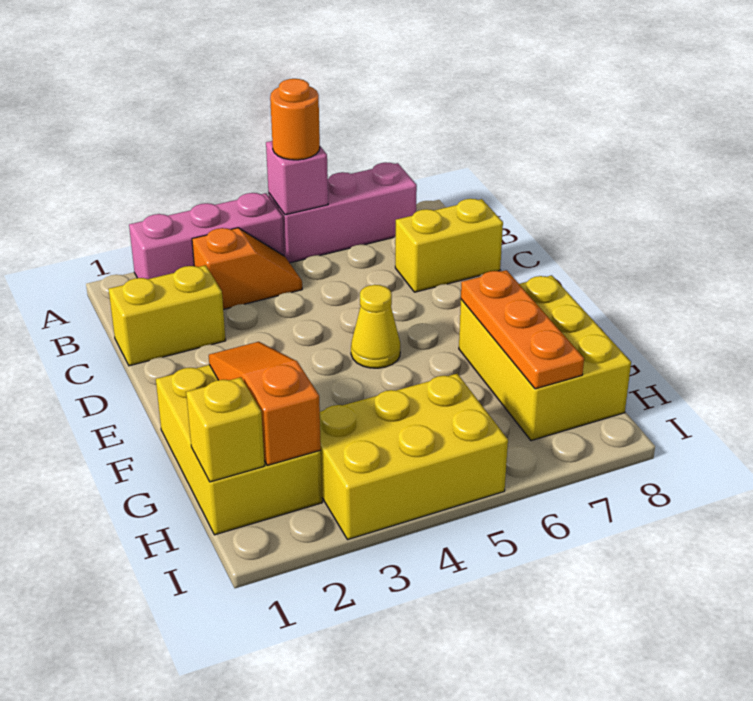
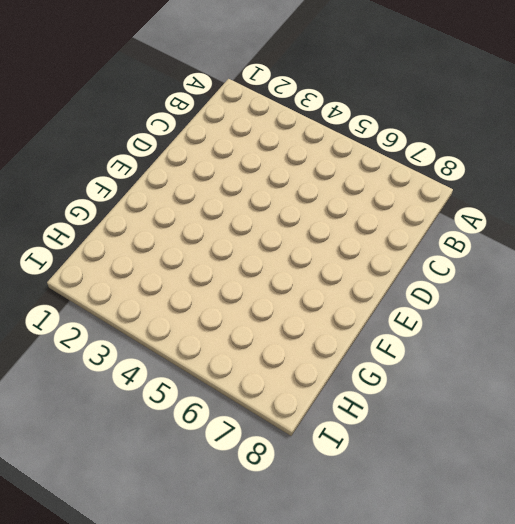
none -> pink brick A2:A4 level 1
none -> pink brick A5:A7 level 1
none -> orange slope B3:B4 level 1 top 3

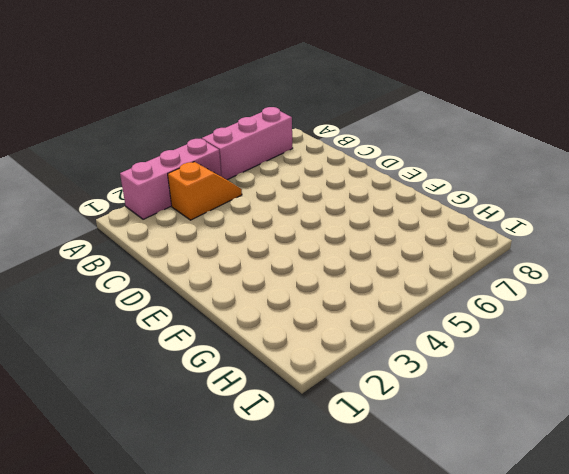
none -> yellow brick C1:C2 level 1
none -> yellow brick C7:C8 level 1
none -> yellow cone E5 level 1

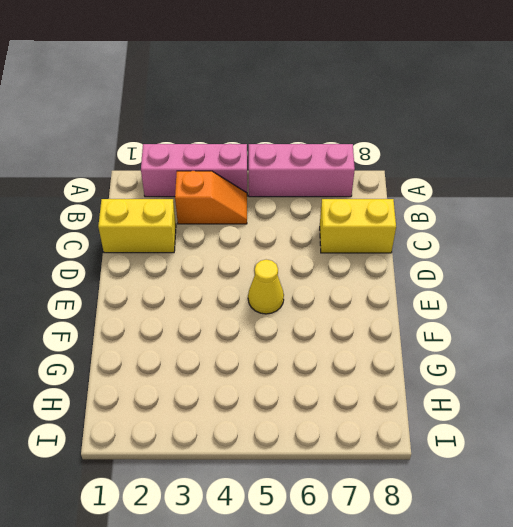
none -> yellow brick F1:H2 level 1
none -> yellow brick F7:H8 level 1
none -> yellow brick H3:I5 level 1

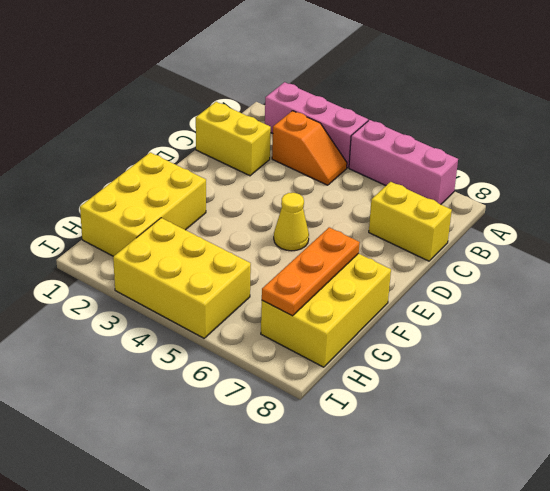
none -> pink brick A5 level 2
none -> orange slope F2:H2 level 2 top H
none -> yellow brick H1 level 2

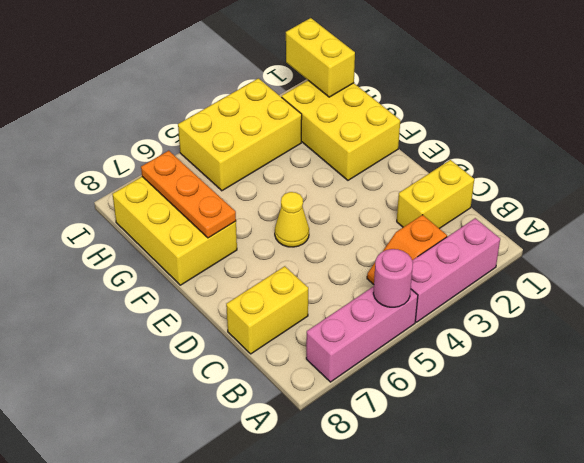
pink round brick A5 level 2 -> pink brick A5 level 2
yellow brick H1:I1 level 2 -> yellow brick H1 level 2
none -> orange slope F2:H2 level 2 top H
none -> orange round brick A5 level 3

